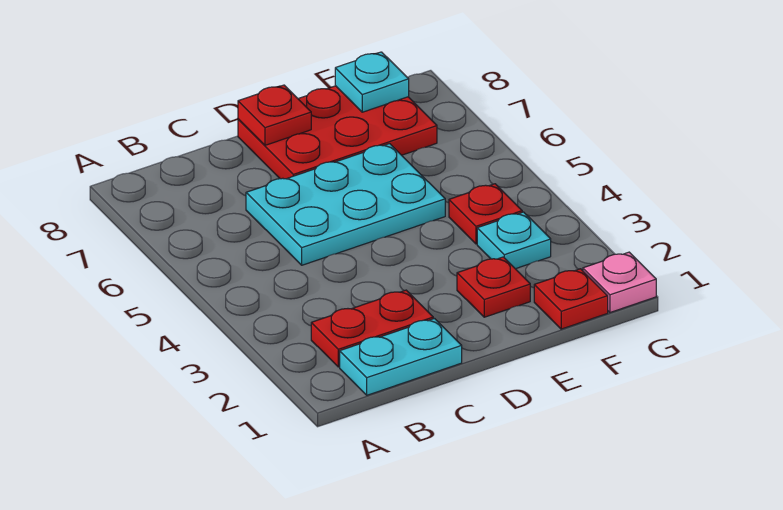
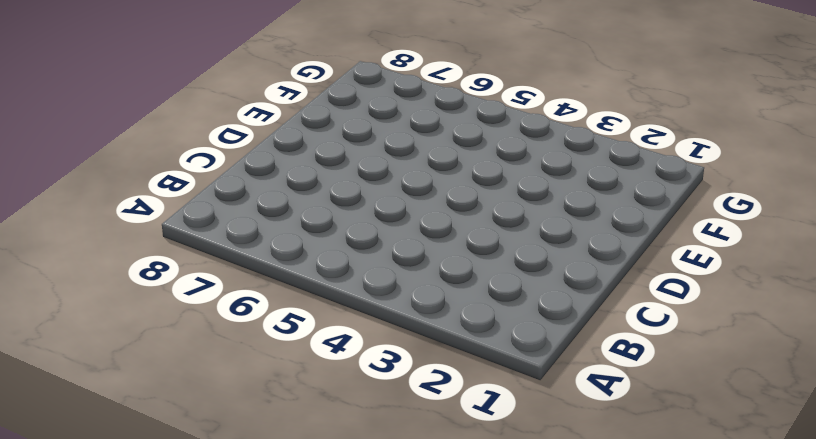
none -> cyan plate B1:C1 level 1
none -> red plate B2:C2 level 1

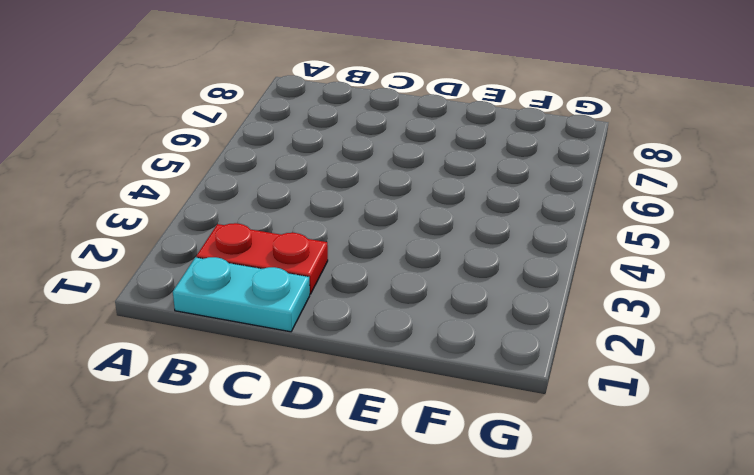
none -> cyan plate C5:E6 level 1
none -> red plate D7:F8 level 1

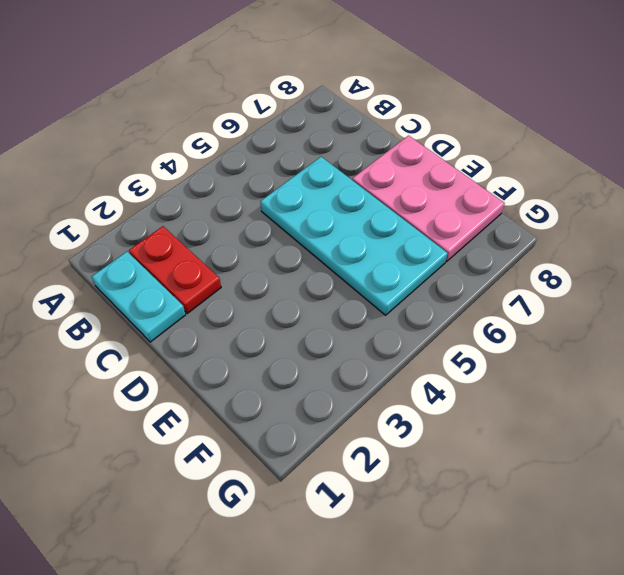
cyan plate C5:F6 level 1 -> cyan plate C5:E6 level 1
pink plate D7:F8 level 1 -> red plate D7:F8 level 1
none -> red plate E2 level 1
none -> red plate F1 level 1

